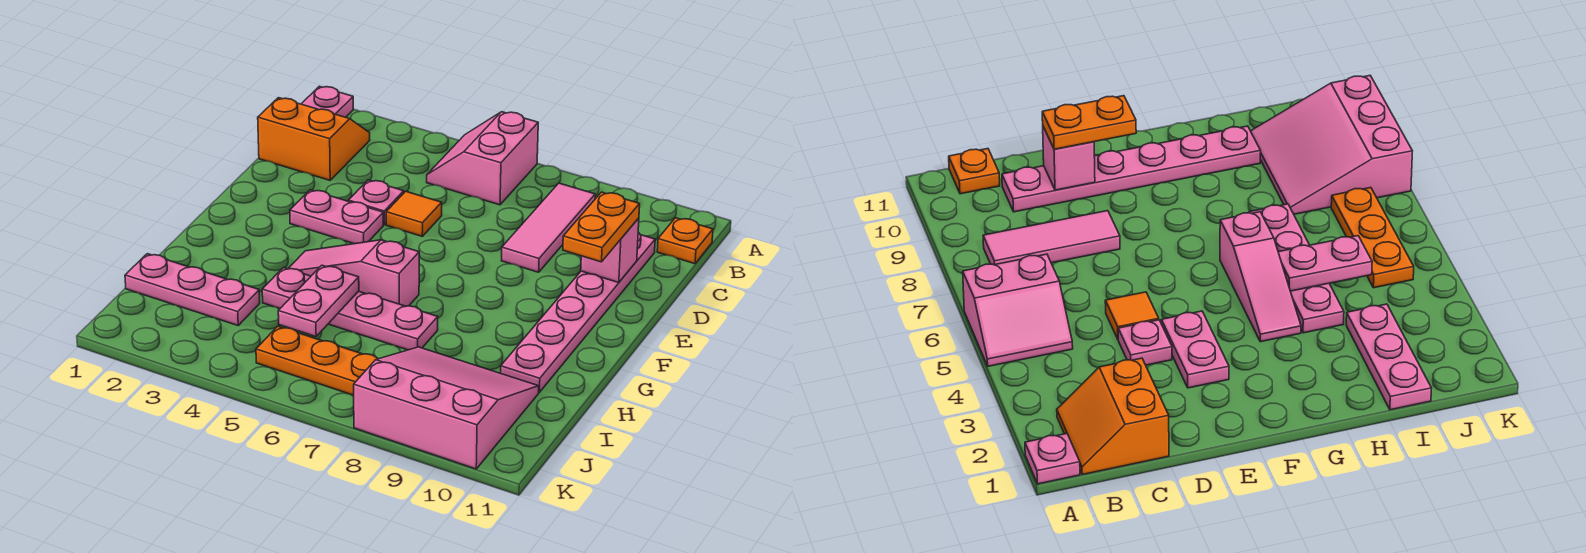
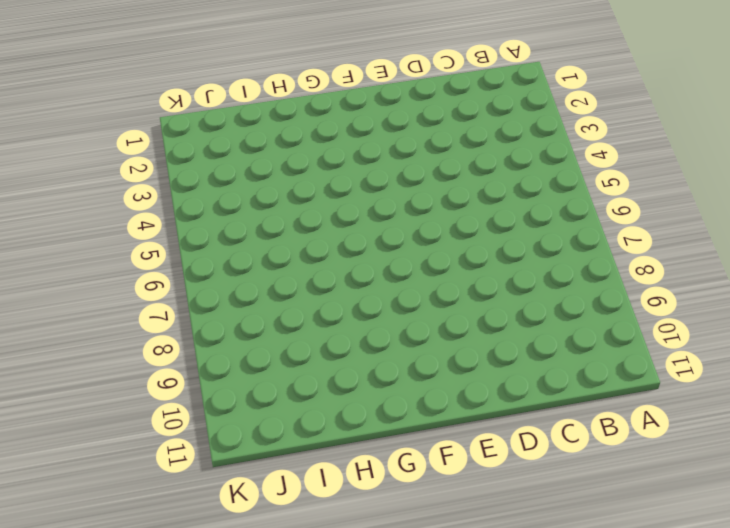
none -> pink plate A1 level 1
none -> pink slope A5:B6 level 1 top 6
none -> orange slope B1:C2 level 1 top C

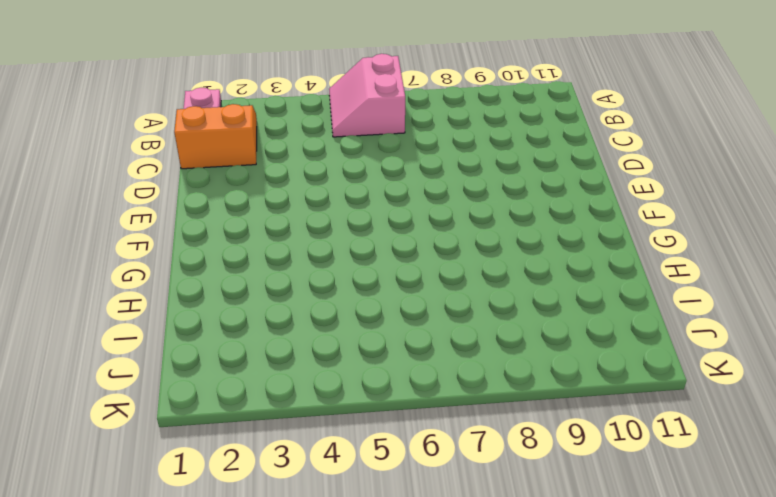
none -> pink tile B8:D8 level 1
none -> orange plate B11 level 1
none -> pink plate C10:H10 level 1

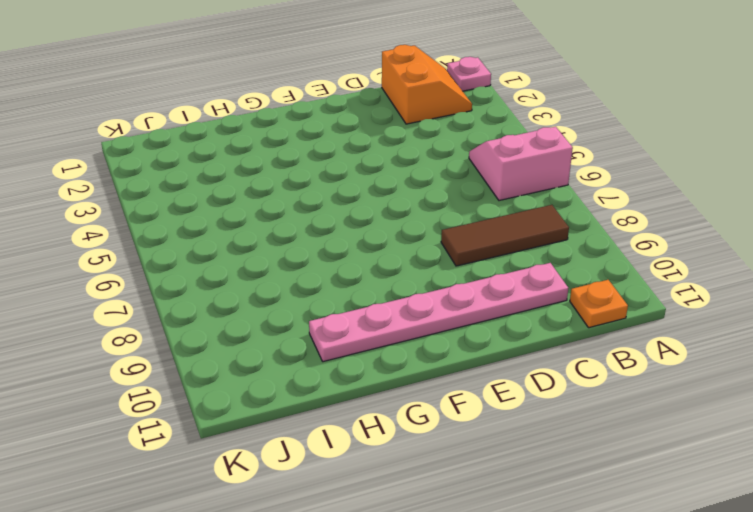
brown tile B8:D8 level 1 -> pink tile B8:D8 level 1
none -> pink plate D4 level 1
none -> orange tile D5 level 1
none -> pink plate E3:E4 level 1

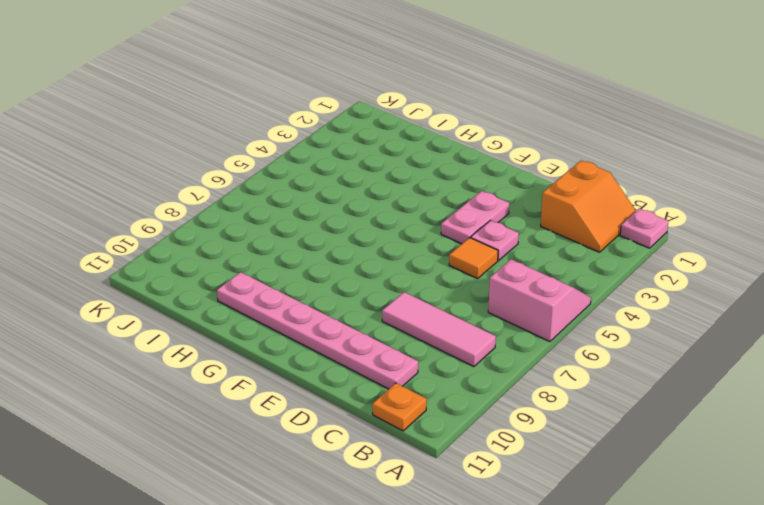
none -> pink slope G4:G6 level 1 top 6
none -> pink plate H4:H7 level 1
none -> pink plate I1:I3 level 1

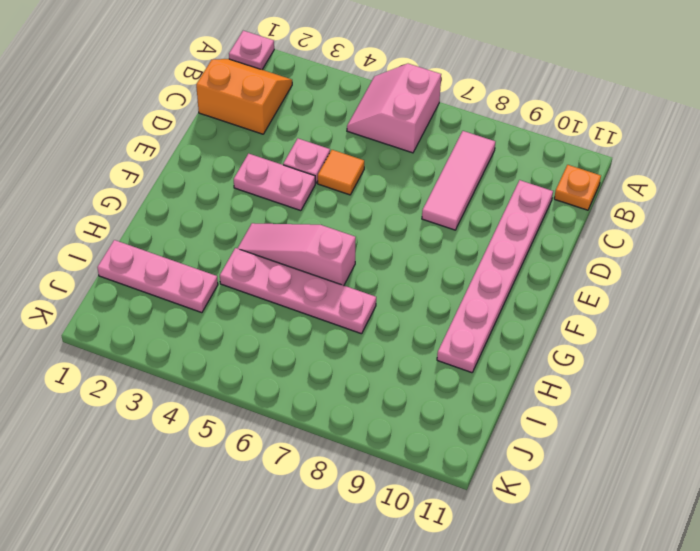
none -> pink slope I8:K10 level 1 top K
none -> orange plate J5:J7 level 1
none -> pink brick D10 level 2

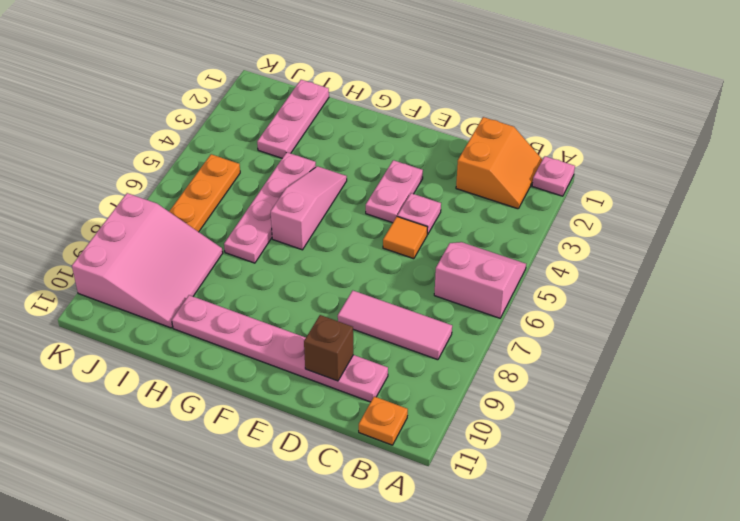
brown brick D10 level 2 -> pink brick D10 level 2
none -> pink plate H5:I5 level 2
none -> orange plate D10:E10 level 3

